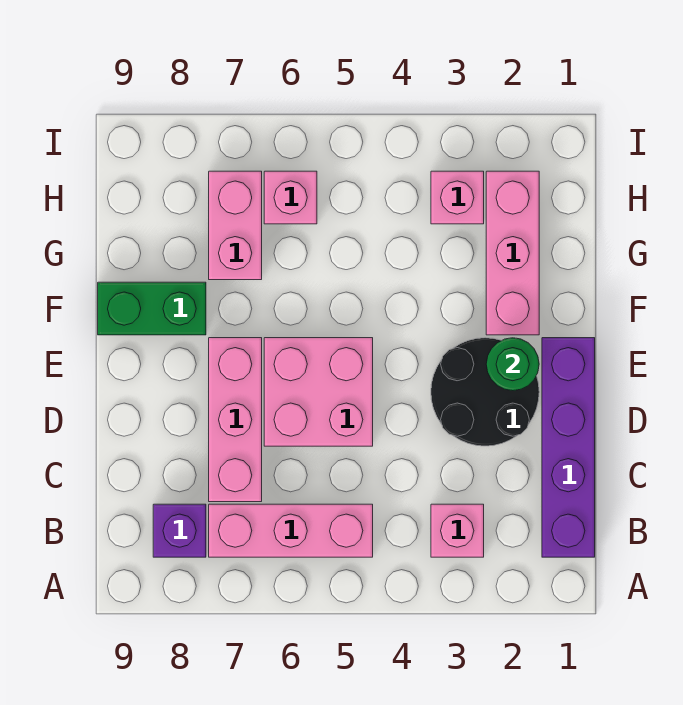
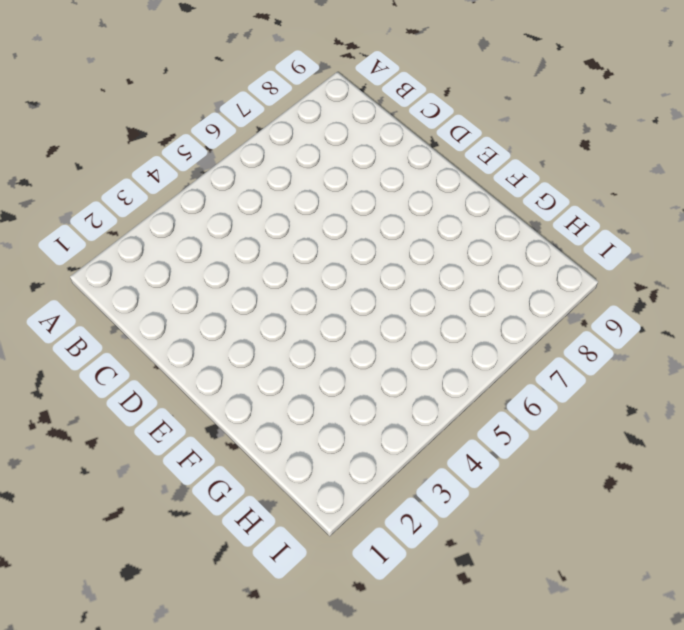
none -> purple brick B1:E1 level 1
none -> pink brick B3 level 1
none -> pink brick B5:B7 level 1

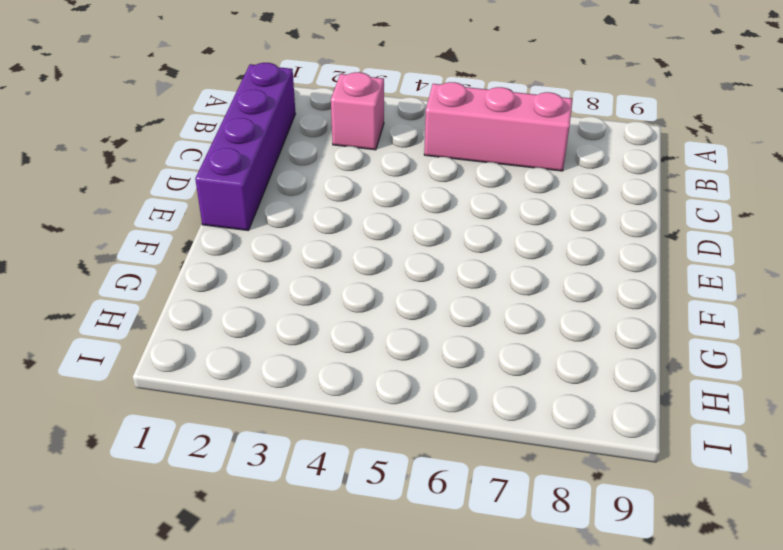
none -> purple brick B8 level 1
none -> pink brick C7:E7 level 1
none -> black round brick D2:E3 level 1

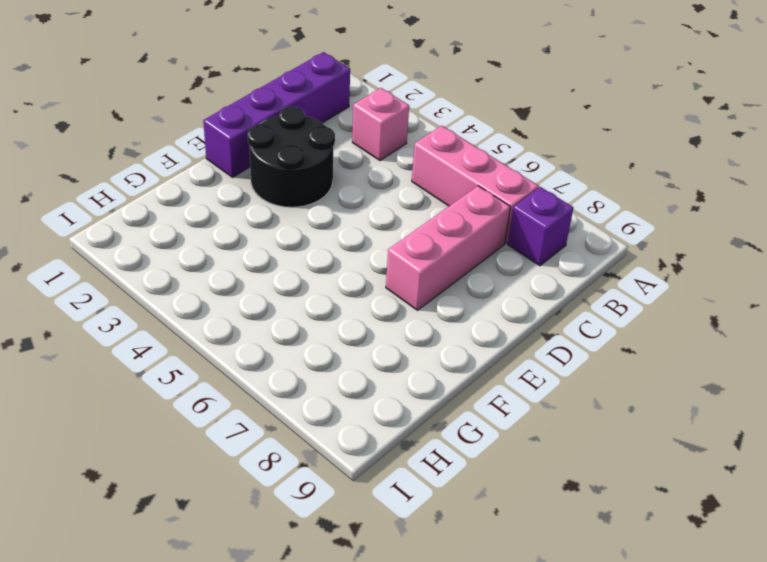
none -> pink brick D5:E6 level 1
none -> pink brick F2:H2 level 1
none -> green brick F8:F9 level 1

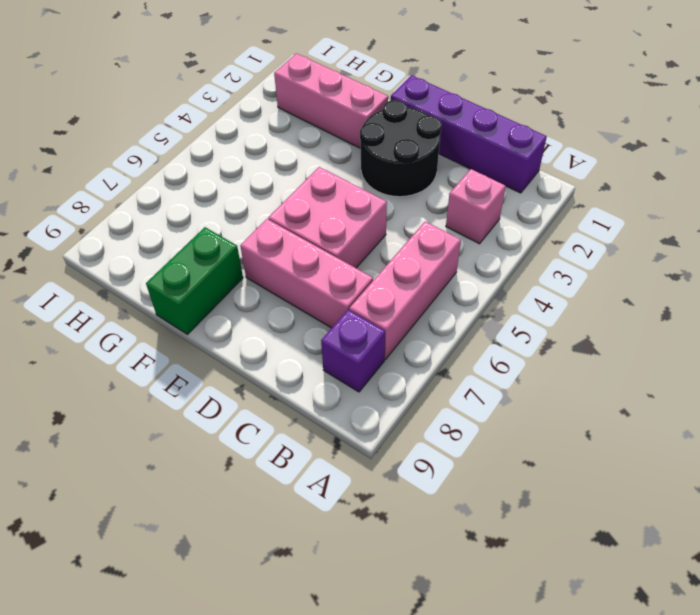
none -> pink brick G7:H7 level 1
none -> pink brick H3 level 1
none -> pink brick H6 level 1

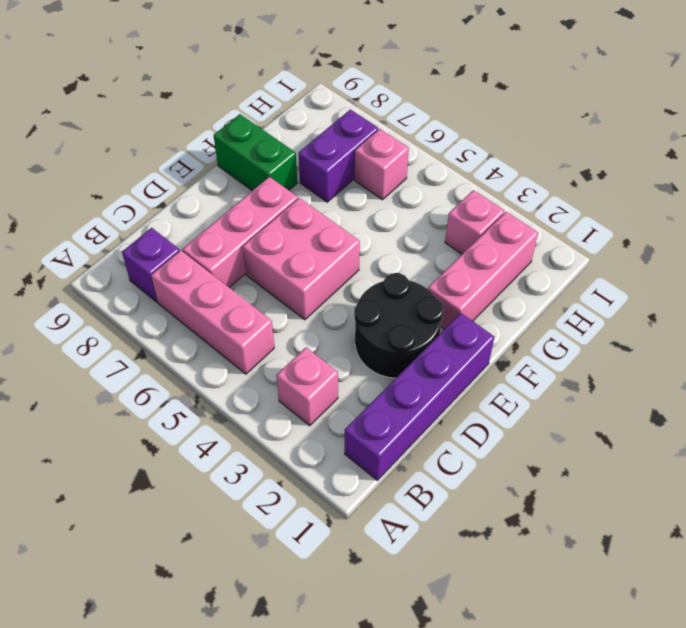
purple brick G7:H7 level 1 -> pink brick G7:H7 level 1
none -> green round brick E2 level 2

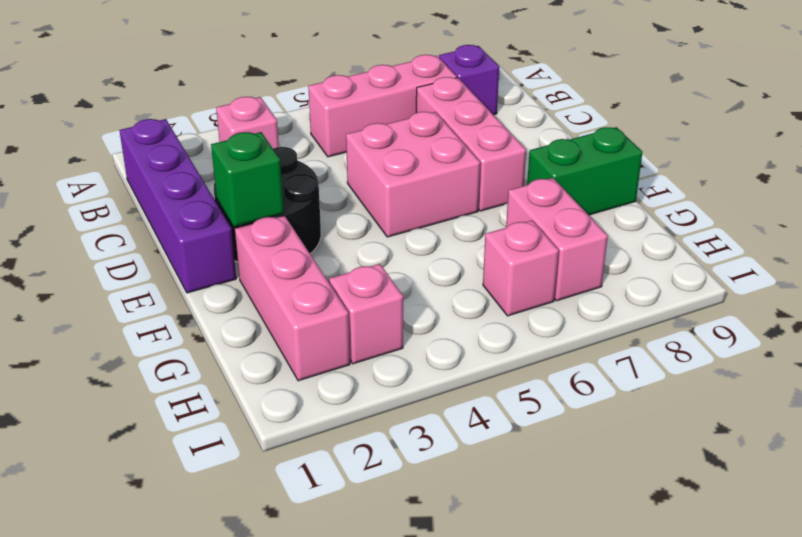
green brick E2 level 2 -> green round brick E2 level 2

